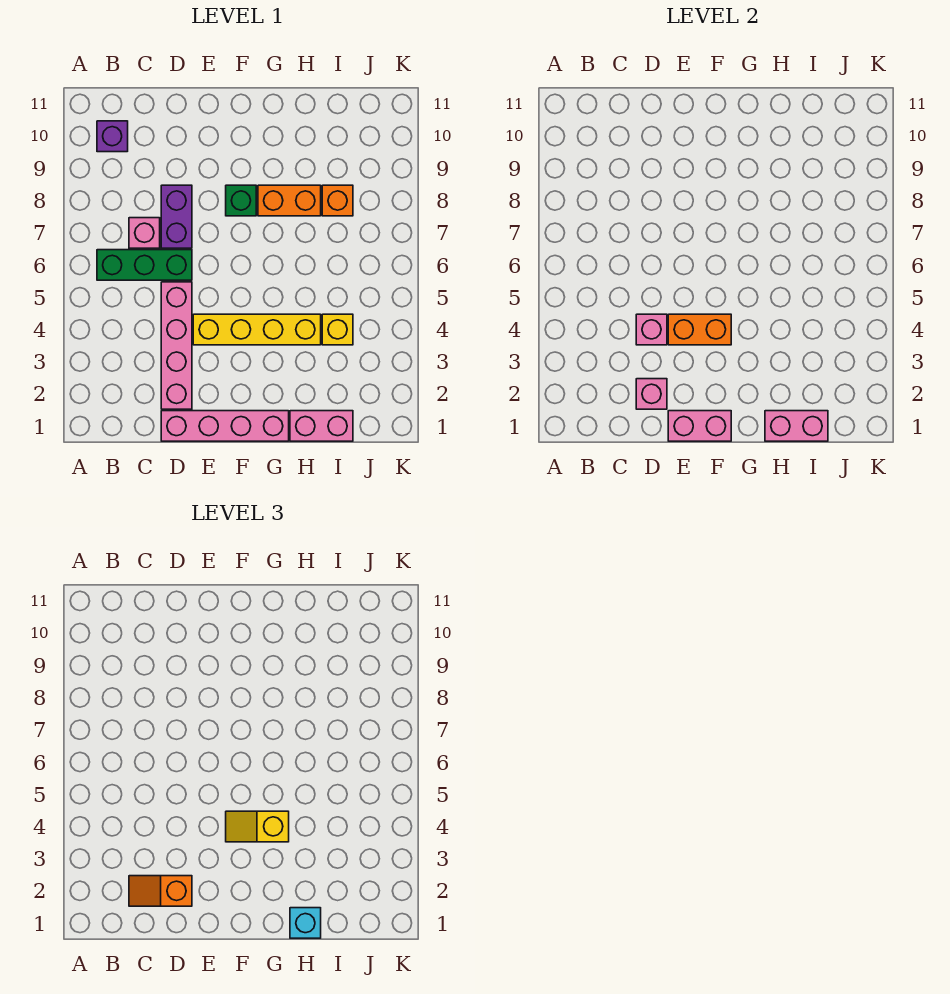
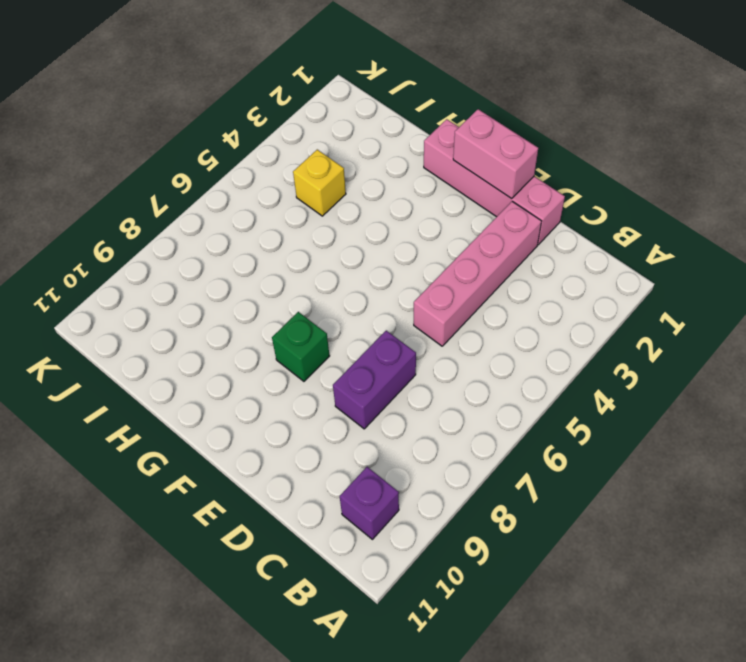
none -> green brick B6:D6 level 1
none -> pink brick C7 level 1
none -> yellow brick E4:H4 level 1

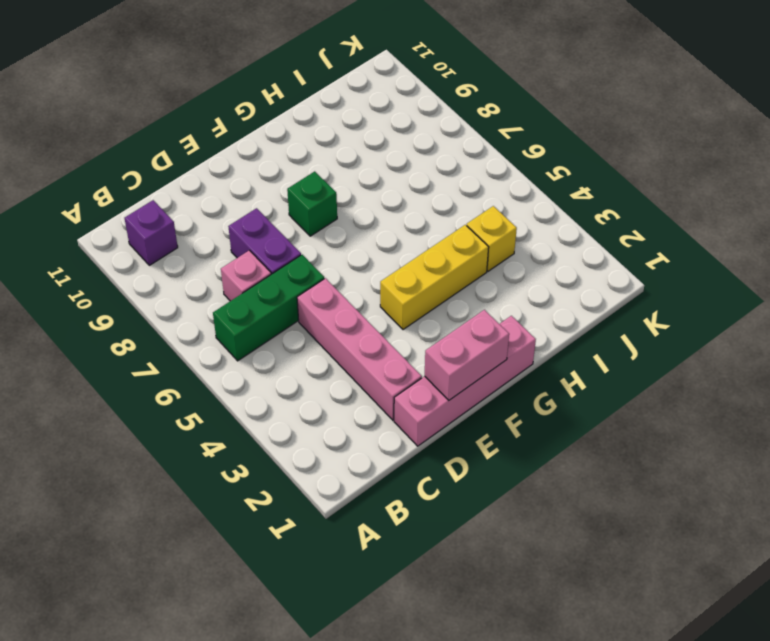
yellow brick F4:H4 level 1 -> yellow brick E4:H4 level 1
none -> orange brick G8:H8 level 1
none -> pink brick H1:I1 level 1
none -> orange brick I8 level 1

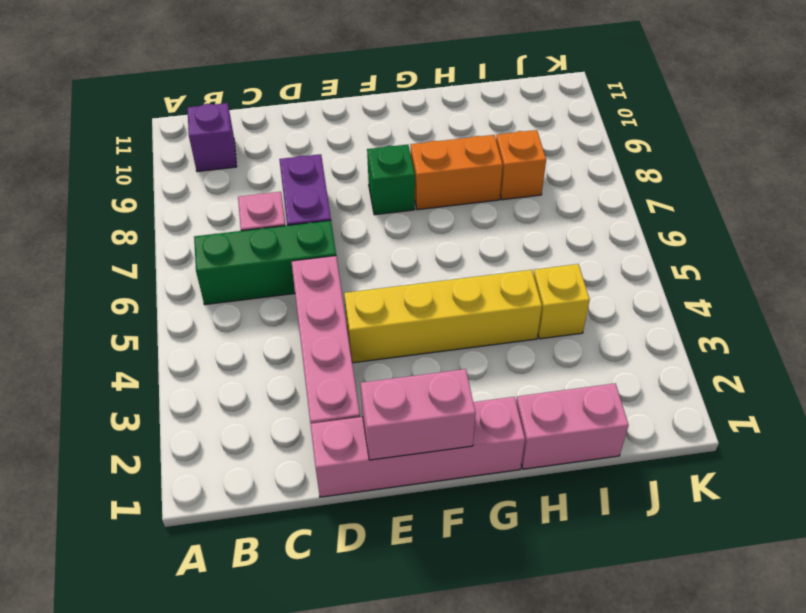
none -> pink brick D2 level 2
none -> pink brick D4 level 2
none -> orange brick E4:F4 level 2

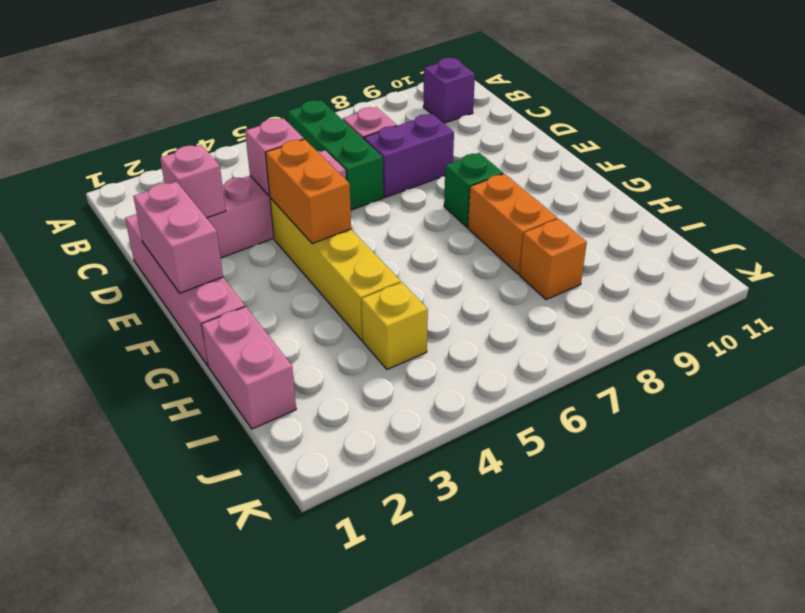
none -> pink brick H1:I1 level 2
none -> orange slope C2:D2 level 3 top D
none -> yellow slope F4:G4 level 3 top G

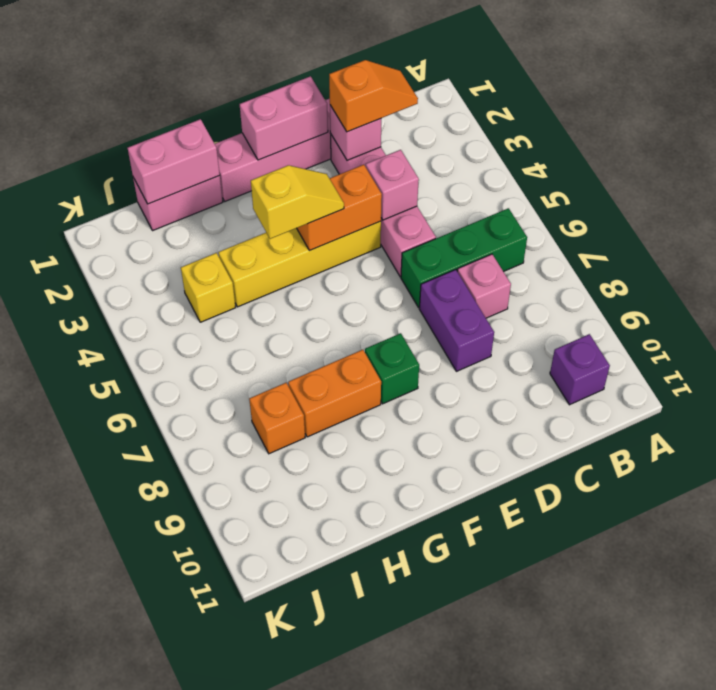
none -> cyan brick H1 level 3

